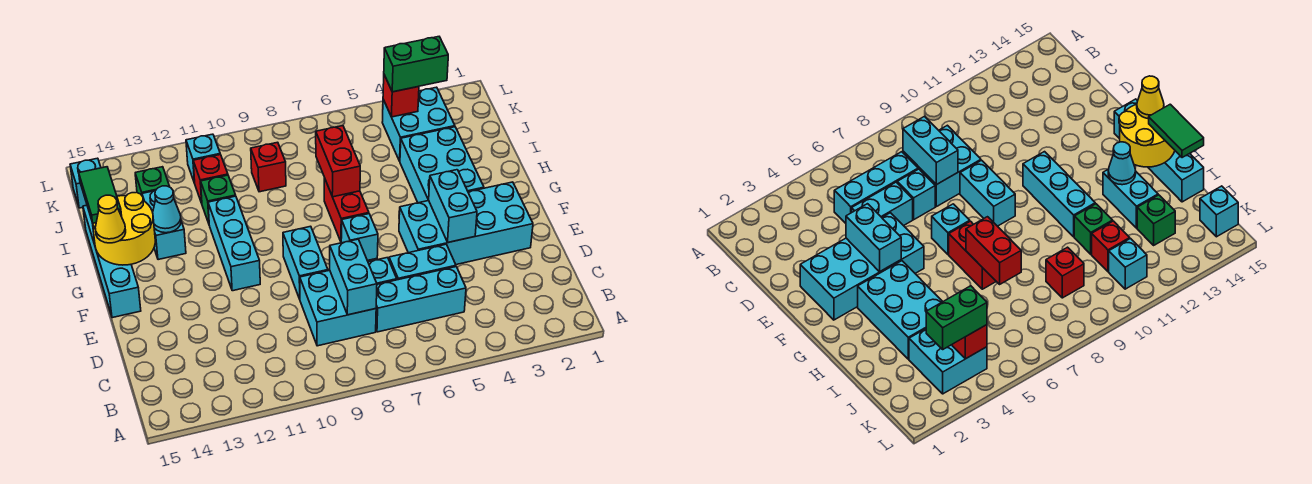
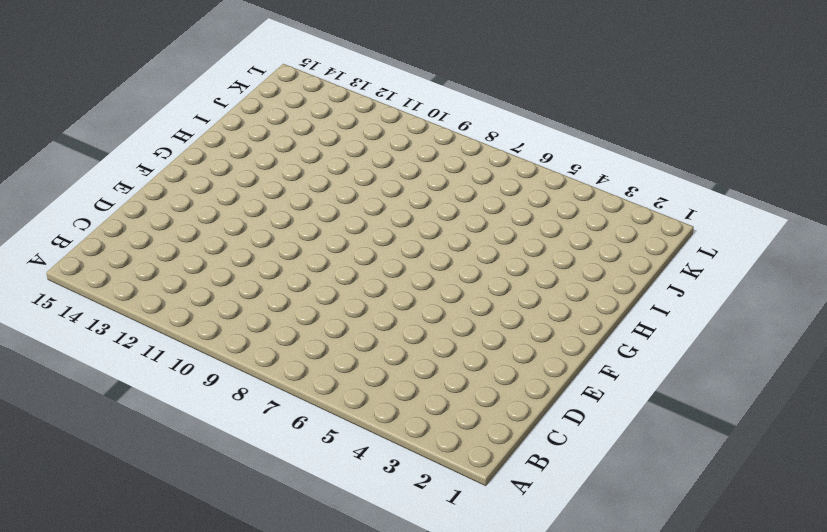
none -> cyan brick C5:C7 level 1
none -> cyan brick C8:D9 level 1
none -> cyan brick D5:D6 level 1

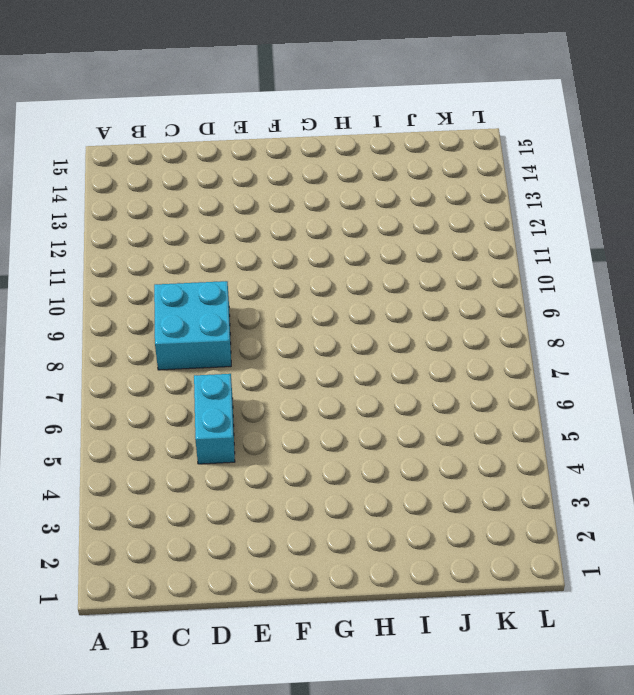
none -> cyan brick C5:C7 level 1
none -> cyan brick D7 level 1
none -> cyan brick E2:F5 level 1

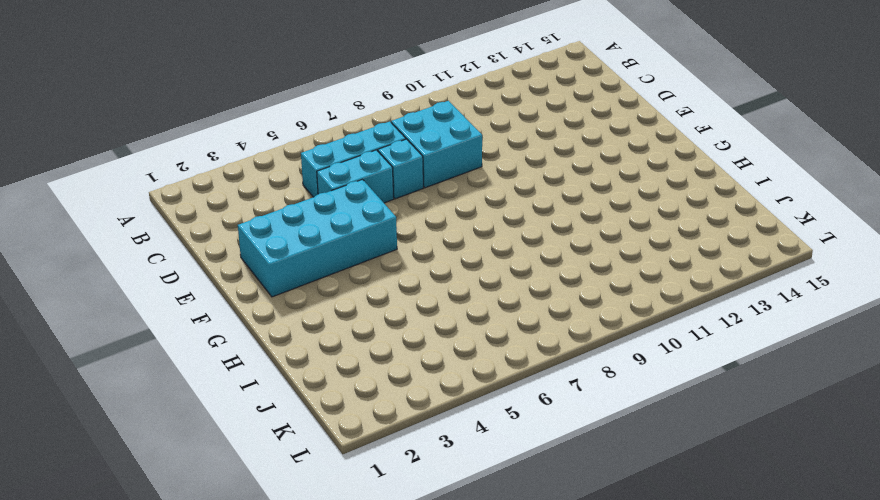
none -> cyan brick E9:F9 level 1
none -> cyan brick F7 level 1
none -> cyan brick F11:H11 level 1

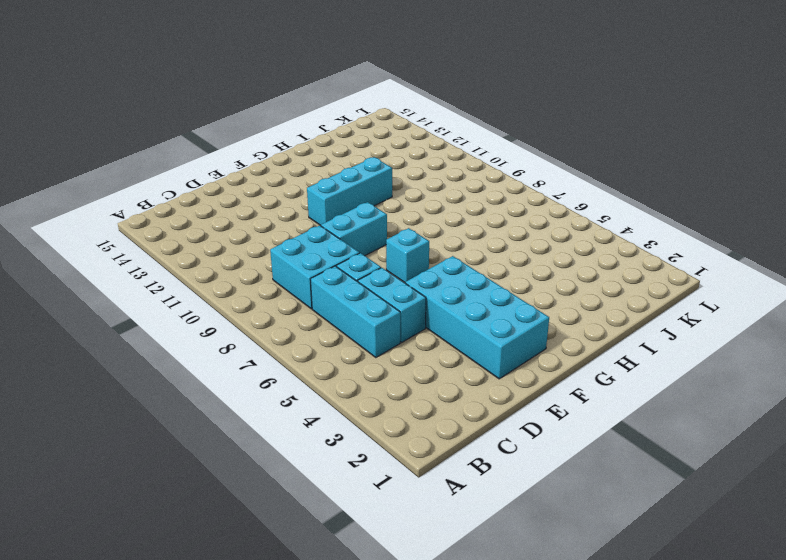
none -> cyan brick F15:I15 level 1
none -> cyan brick G3:I4 level 1
none -> red brick G7:H7 level 1

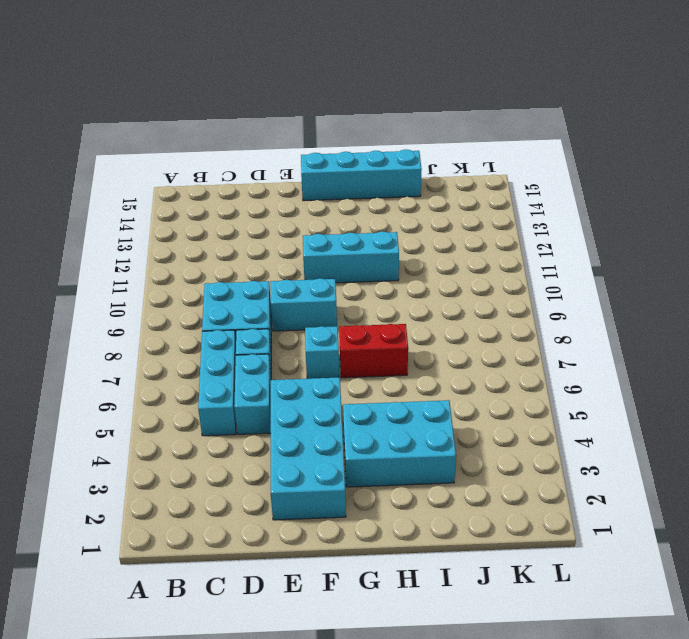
none -> cyan brick H13:I13 level 1
none -> green brick I11 level 1
none -> cyan brick J3:K4 level 1

